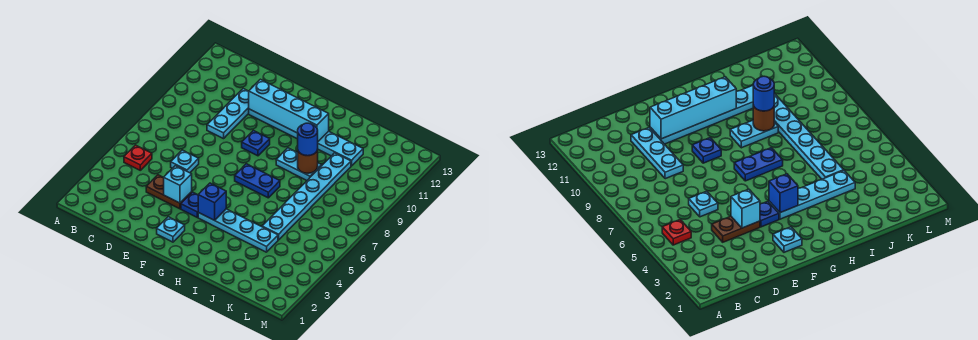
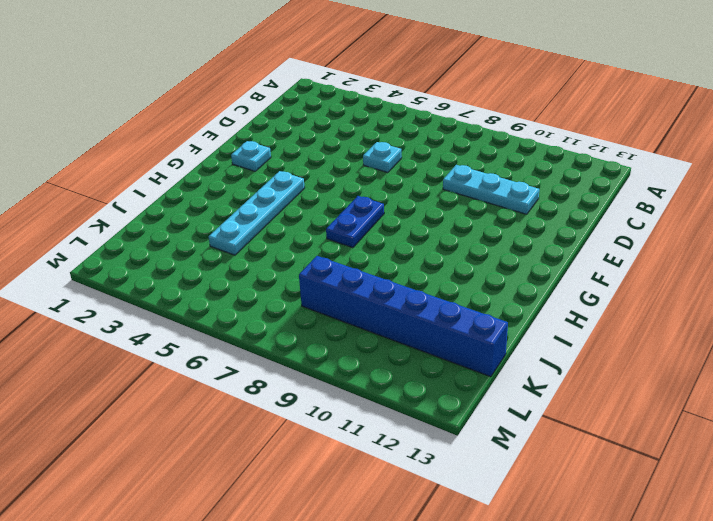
blue brick K8:K13 level 1 -> none
none -> red plate B5 level 1
none -> brown plate D4:E4 level 1
none -> cyan plate E11:J11 level 1

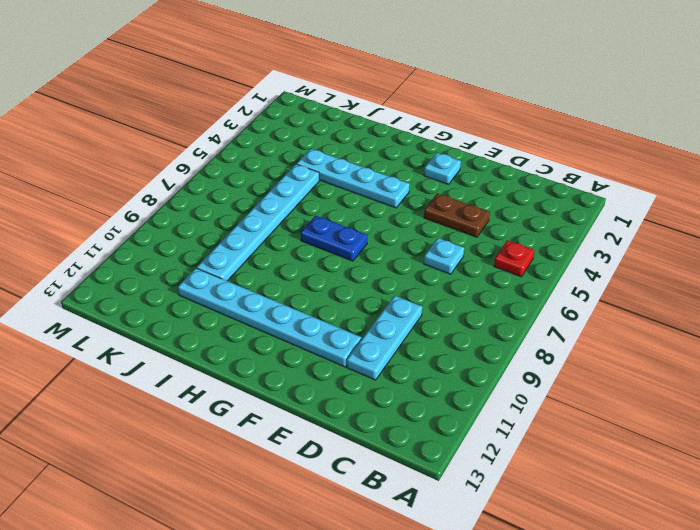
none -> blue plate F4 level 1
none -> blue plate F9 level 1
none -> cyan plate H9:I9 level 1

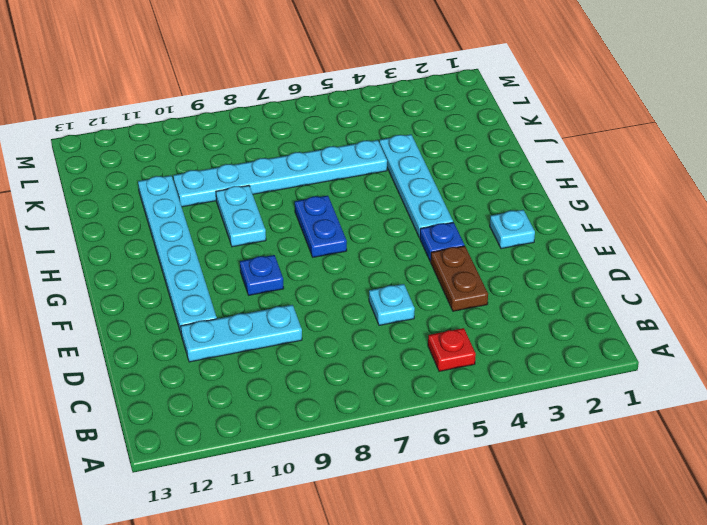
none -> cyan brick E4 level 2
none -> cyan brick E11:H11 level 2
none -> blue brick G4 level 2

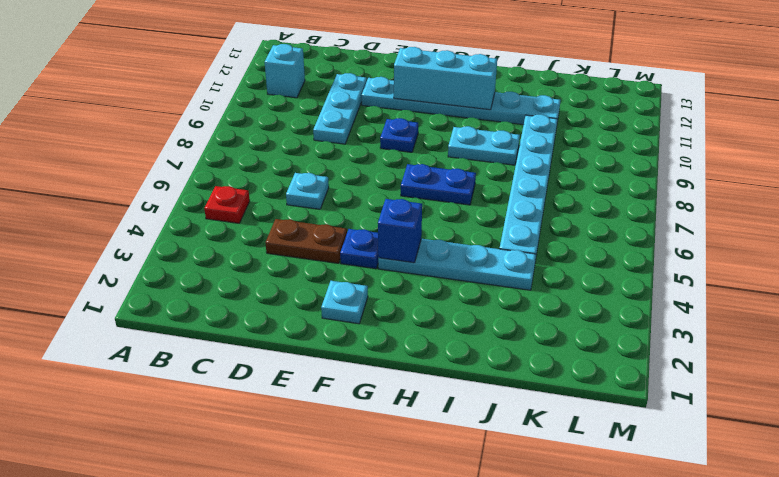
cyan brick B11 level 1 -> cyan brick E4 level 2
cyan brick F11:H11 level 2 -> cyan brick E11:H11 level 2
none -> brown round brick I9 level 2
none -> blue round brick I9 level 3

